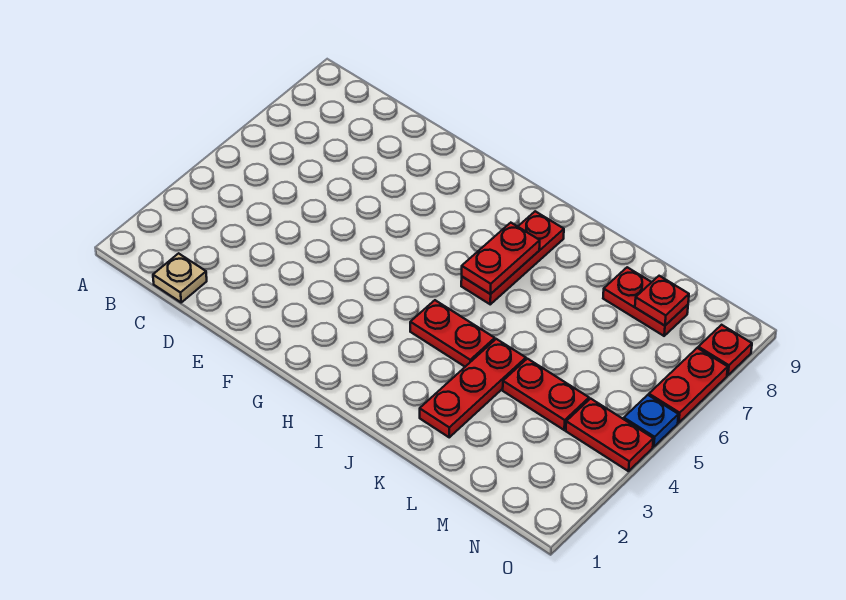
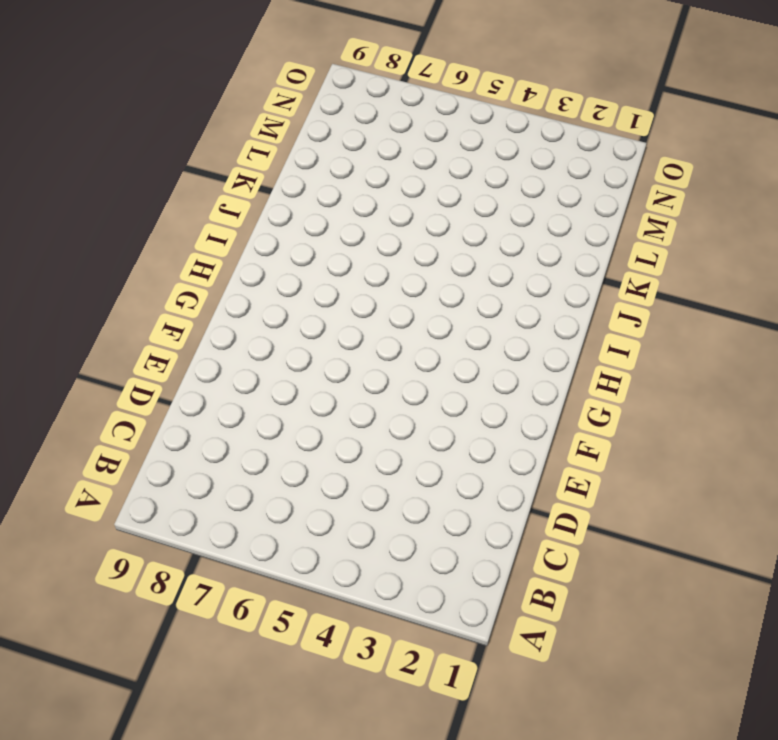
none -> tan plate C1 level 1
none -> red plate I4:J4 level 1
none -> red plate I6:I8 level 1

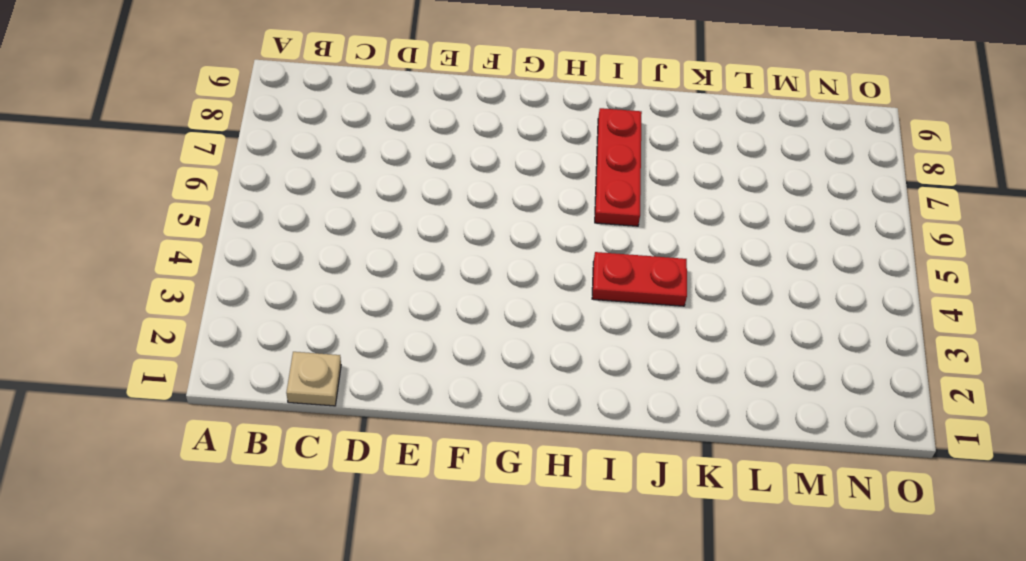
none -> red plate K2:K4 level 1
none -> red plate L4:M4 level 1
none -> red plate L8:M8 level 1

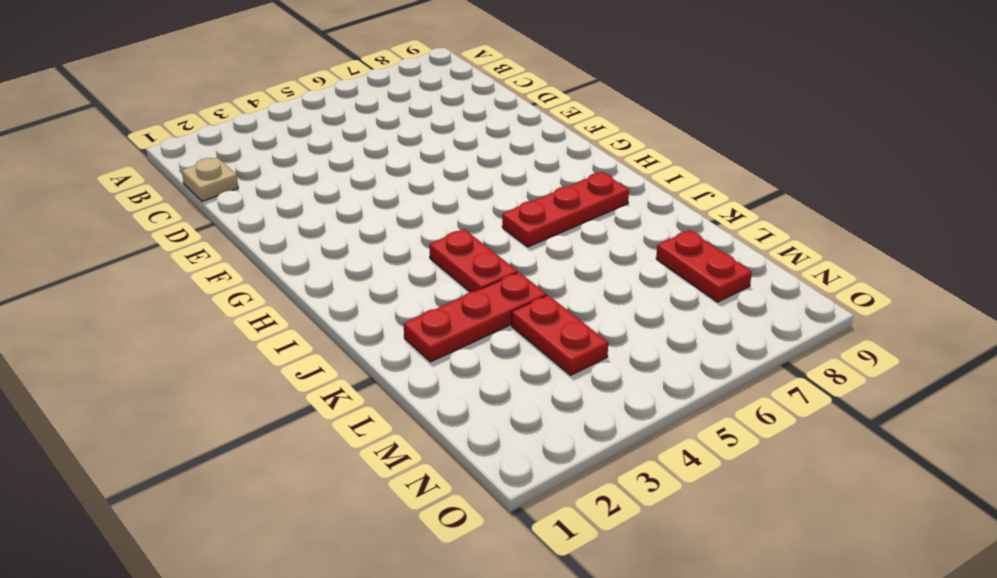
none -> red plate N4:O4 level 1
none -> blue plate O5 level 1
none -> red plate O6:O7 level 1

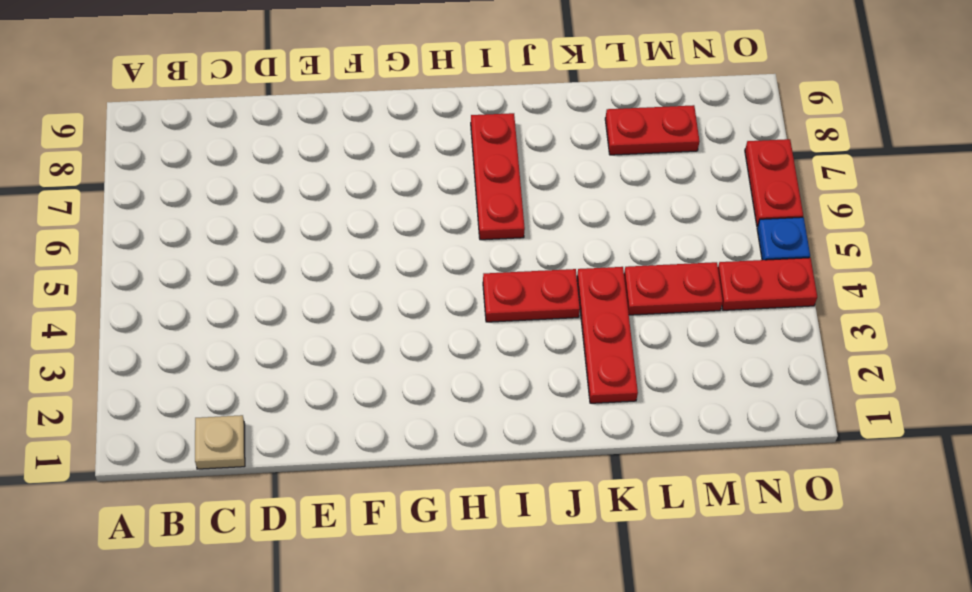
none -> red plate O8 level 1
none -> red plate I6:I7 level 2
none -> red plate M8 level 2

